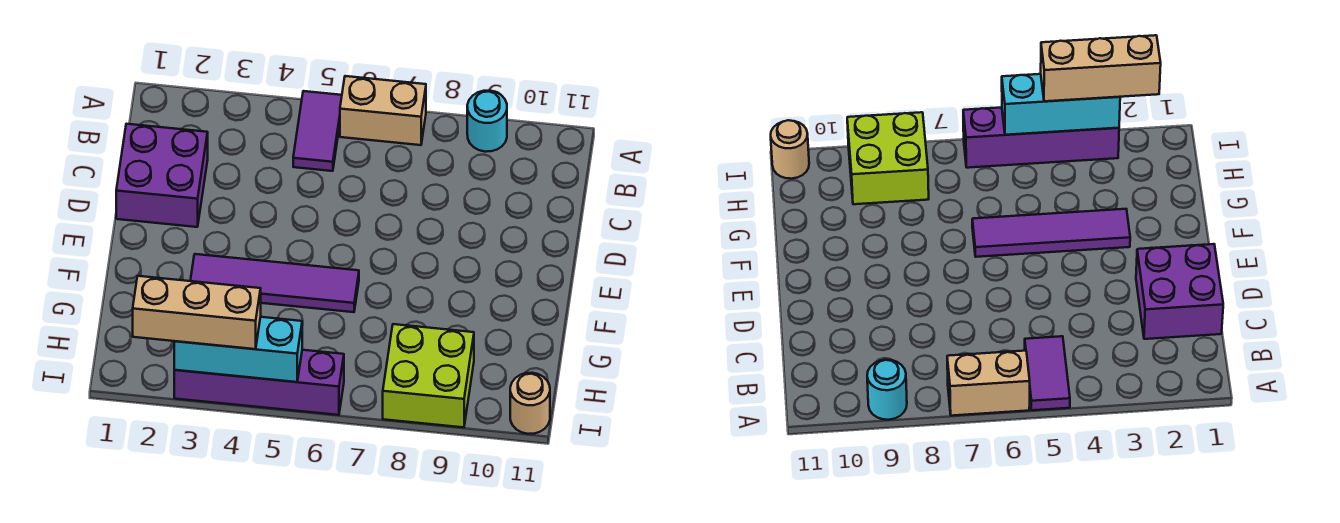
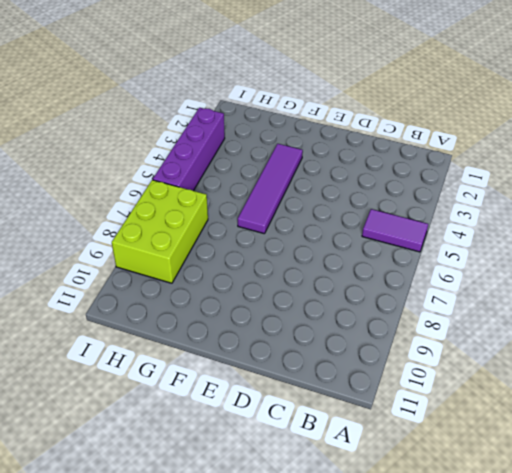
lime brick H7:I9 level 1 -> lime brick H8:I9 level 1
none -> tan brick A6:A7 level 1
none -> cyan round brick A9 level 1

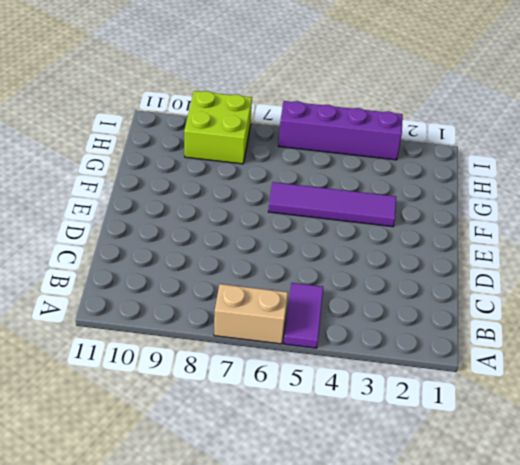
none -> cyan round brick A9 level 1
none -> purple brick C1:D2 level 1

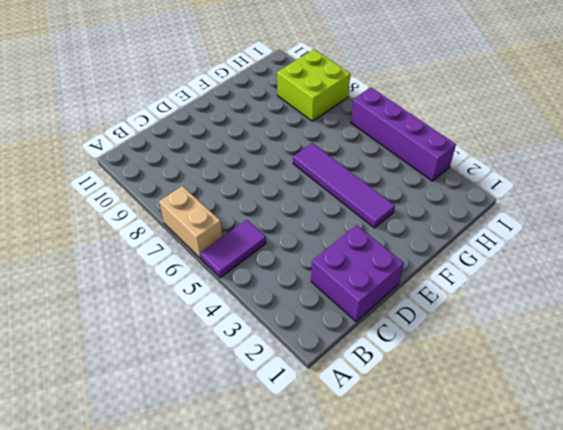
none -> cyan round brick A9 level 1
none -> tan round brick I11 level 1

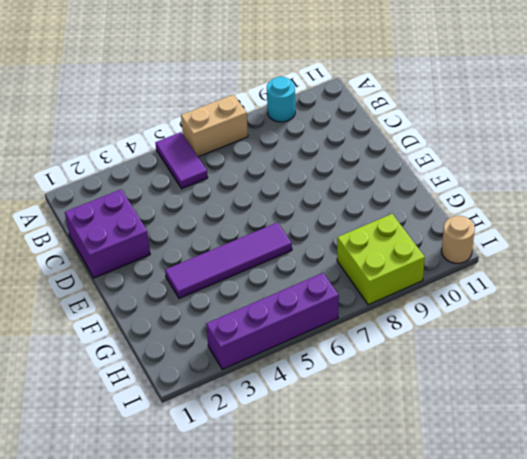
none -> cyan brick I3:I5 level 2
none -> tan brick I2:I4 level 3

